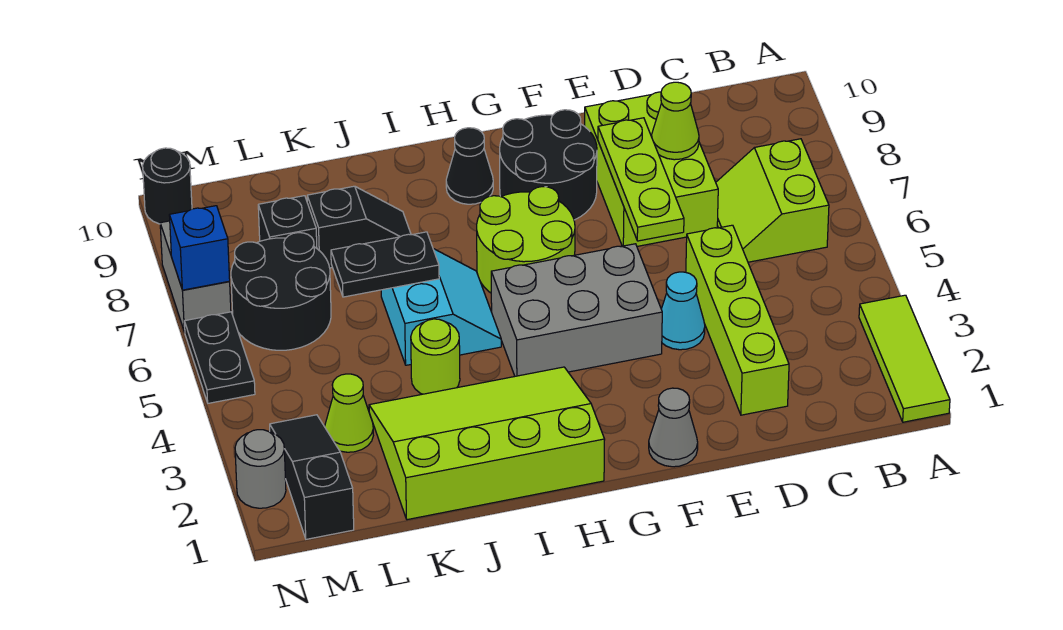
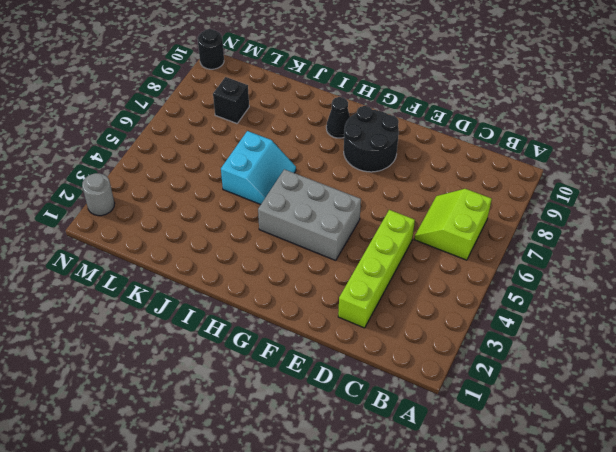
none -> lime tile A1:A3 level 1
none -> lime brick D7:E9 level 1
none -> cyan cone E4 level 1

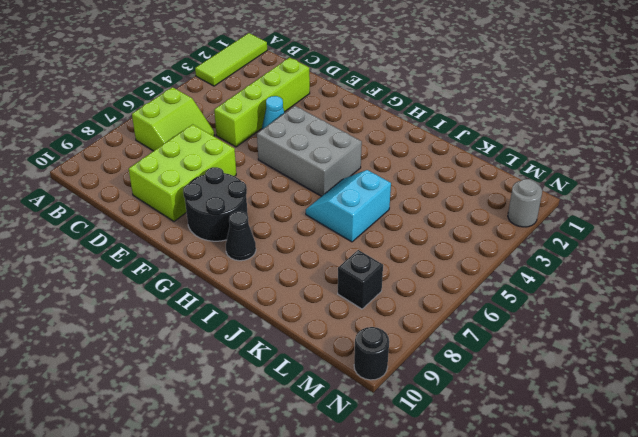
none -> grey cone F1 level 1
none -> lime round brick G6:H7 level 1
none -> lime slope H1:K3 level 1 top 1

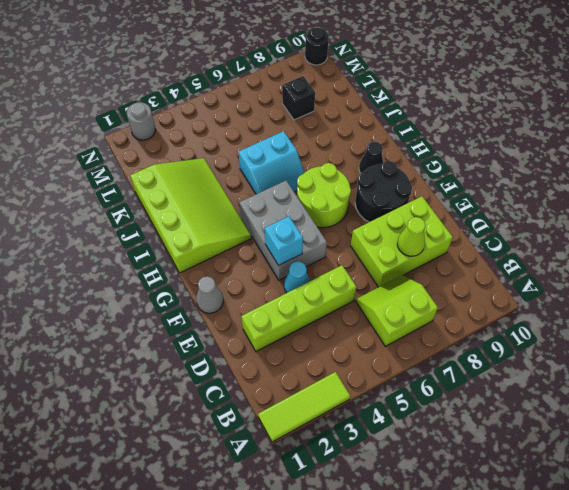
cyan brick F4 level 2 -> none
none -> lime round brick J4 level 1
none -> black slope J8:K8 level 1 top K
none -> lime cone L3 level 1

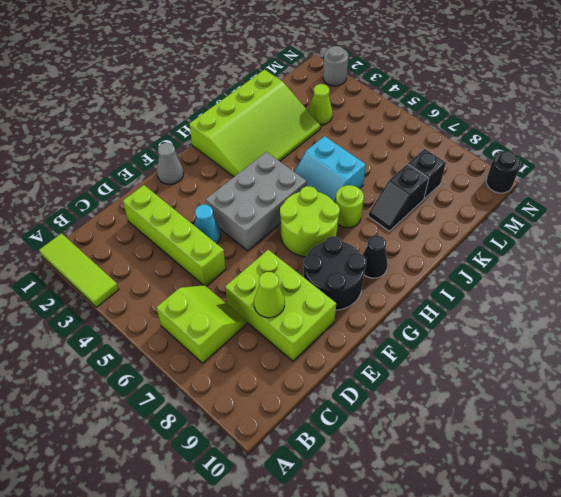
lime round brick I7 level 1 -> lime round brick J4 level 1
none -> black round brick L6:M7 level 1
none -> black slope M1:M3 level 1 top 1
none -> black plate N5:N6 level 1

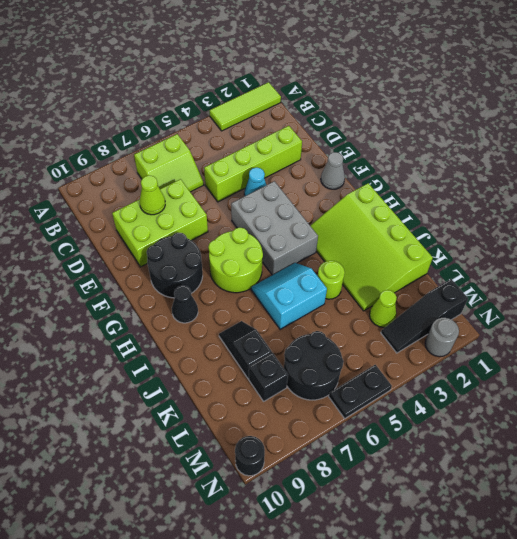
none -> grey brick N7:N8 level 1
none -> lime plate E6:E8 level 2
none -> black plate J6:K6 level 2

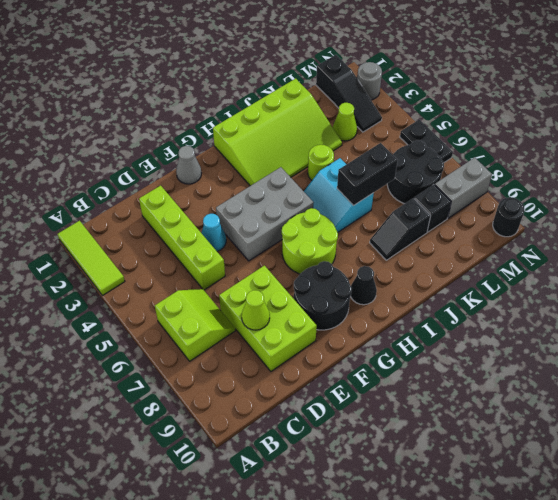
black brick J6:K6 level 2 -> black plate J6:K6 level 2
grey brick M8:N8 level 1 -> grey brick N7:N8 level 1
none -> lime plate E6:E8 level 2
none -> blue brick N7 level 2

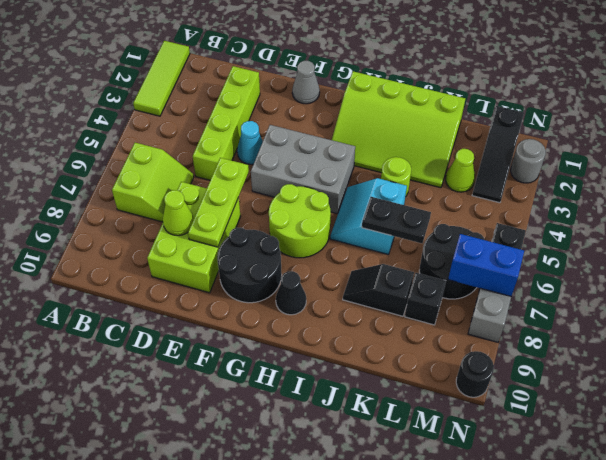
blue brick M7:N7 level 2 -> blue brick N7 level 2

